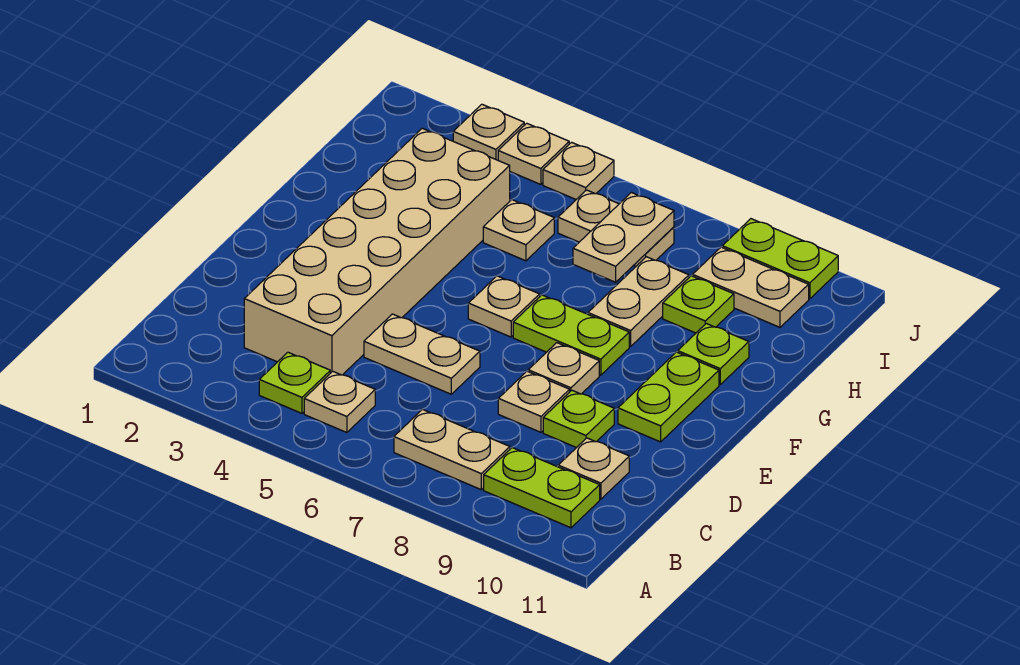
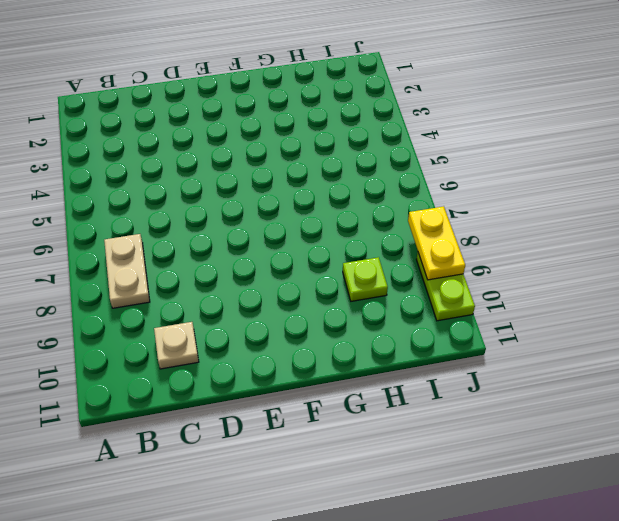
yellow plate J8:J9 level 2 -> none
none -> lime plate B4 level 1
none -> tan plate B5 level 1
none -> lime plate B9:B10 level 1

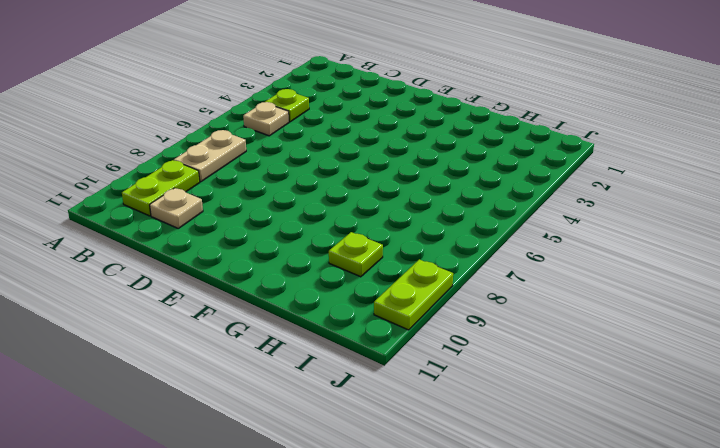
none -> tan brick C3:H4 level 1
none -> tan plate D5:D6 level 1
none -> tan plate D8 level 1

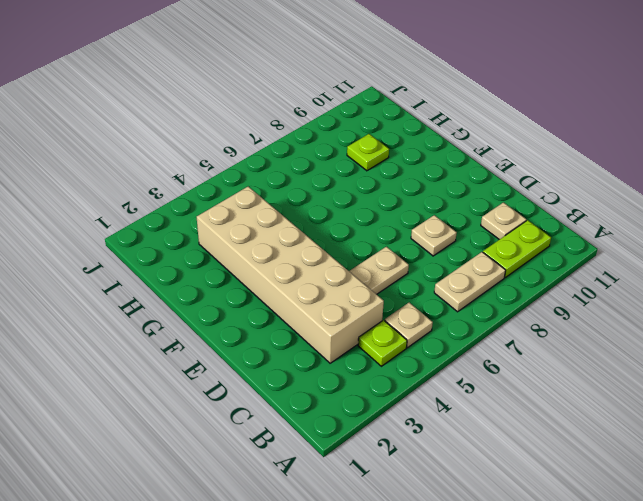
none -> lime plate D9 level 1
none -> tan plate E8 level 1
none -> lime plate E10:F10 level 1

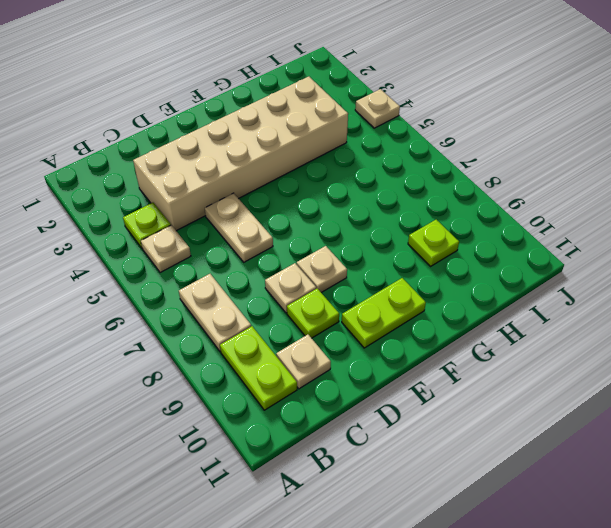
none -> tan plate F6 level 1
none -> lime plate F7:F8 level 1
none -> tan plate G8:H8 level 1

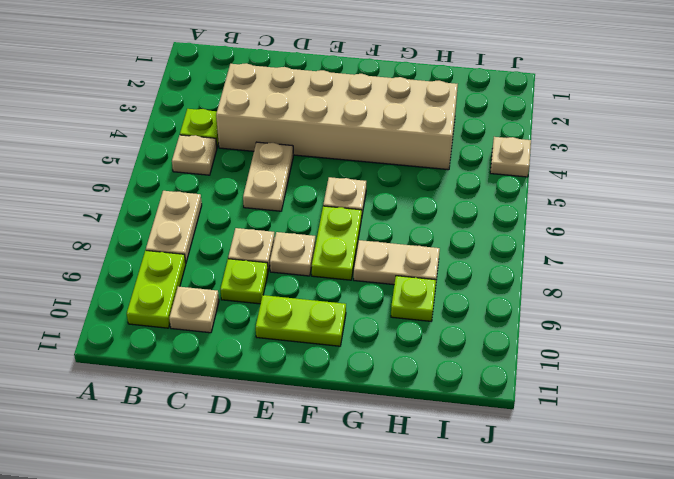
none -> lime plate G10 level 1
none -> tan plate H5 level 1
none -> tan plate I6:I7 level 1

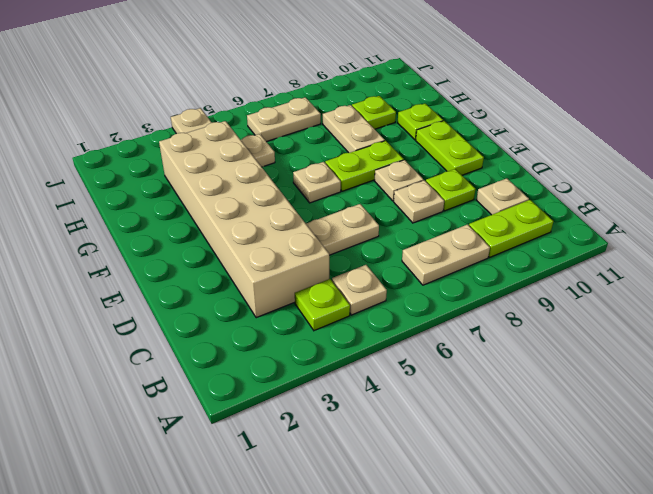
none -> tan plate I9:I10 level 1
none -> tan plate J3 level 1
none -> tan plate J5 level 1

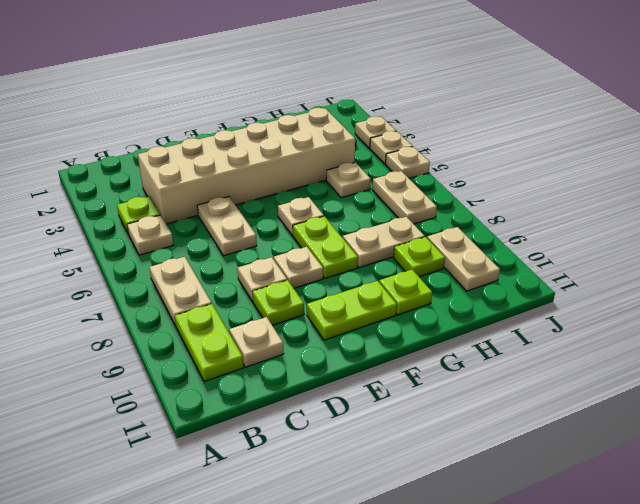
none -> lime plate J9:J10 level 1
none -> tan plate H7:I7 level 2

